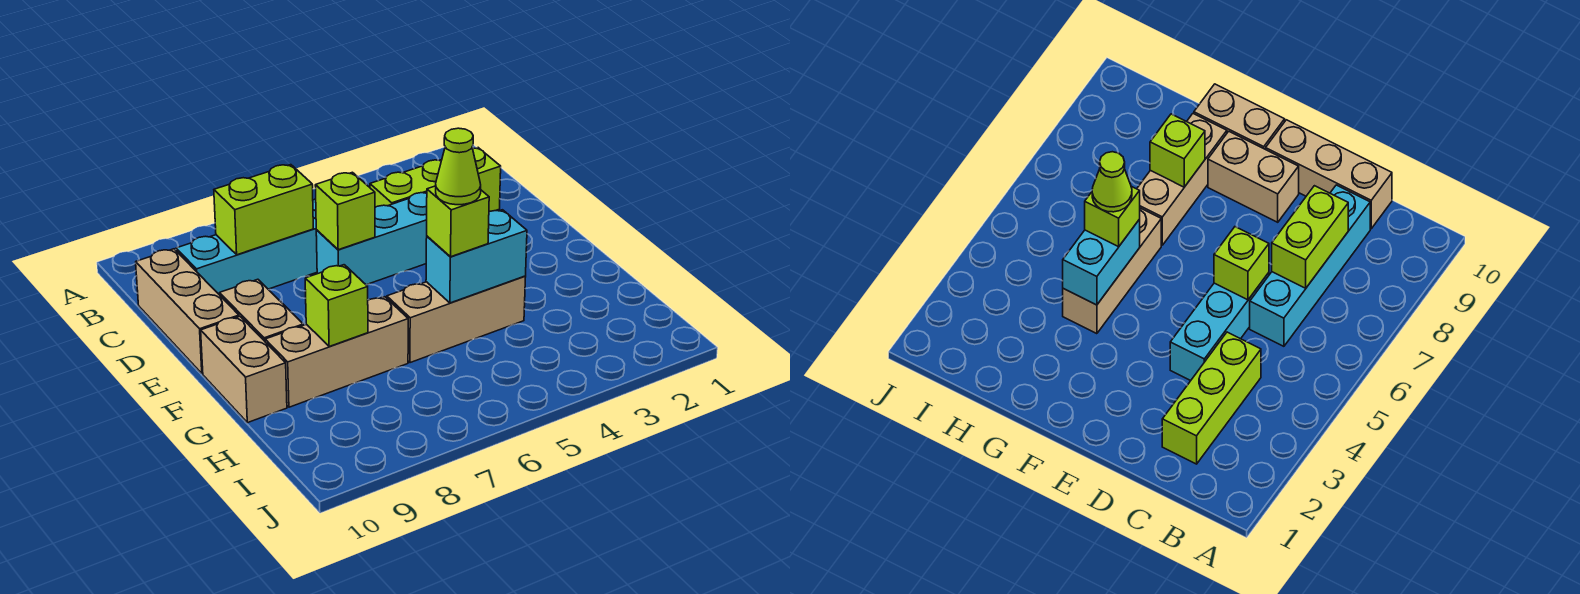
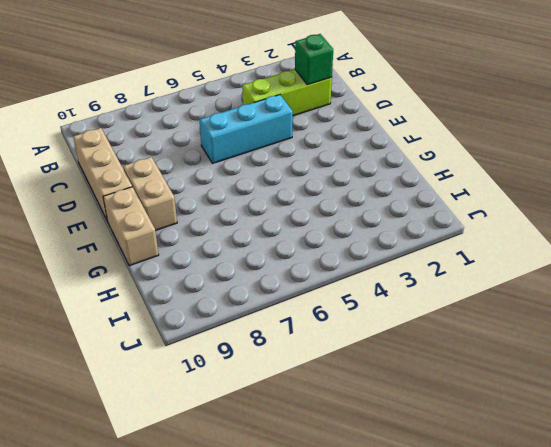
green brick C2 level 2 -> none
none -> cyan brick C6:C9 level 1
none -> tan brick G4:G6 level 1
none -> tan brick G7:G9 level 1

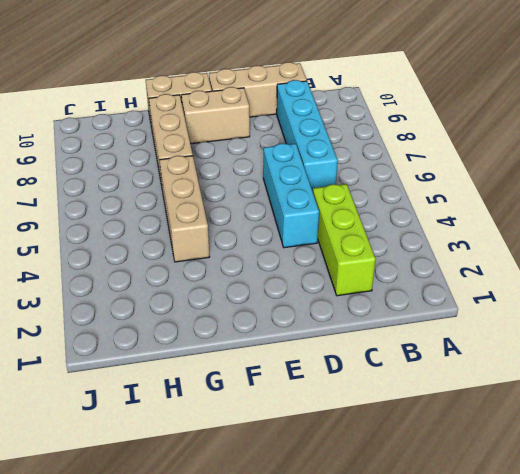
none -> lime brick C7:C8 level 2
none -> lime brick D6 level 2
none -> cyan brick G4:G5 level 2

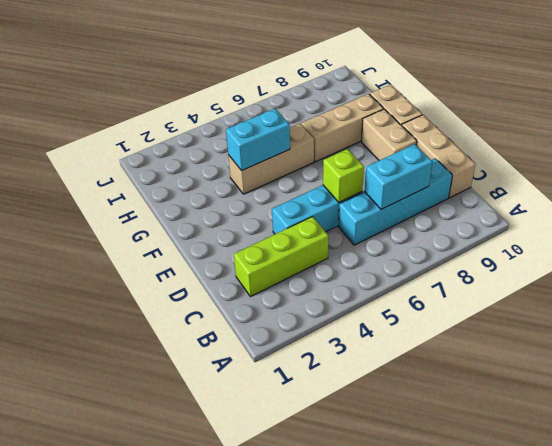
cyan brick C7:C8 level 2 -> lime brick C7:C8 level 2
none -> lime brick G8 level 2
none -> lime brick G5 level 3
none -> lime cone G5 level 4

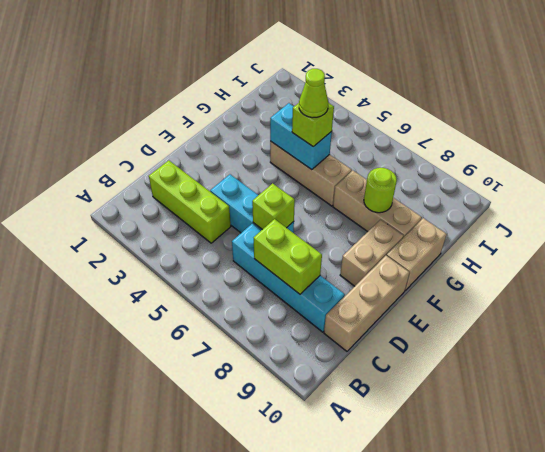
lime round brick G8 level 2 -> lime brick G8 level 2

